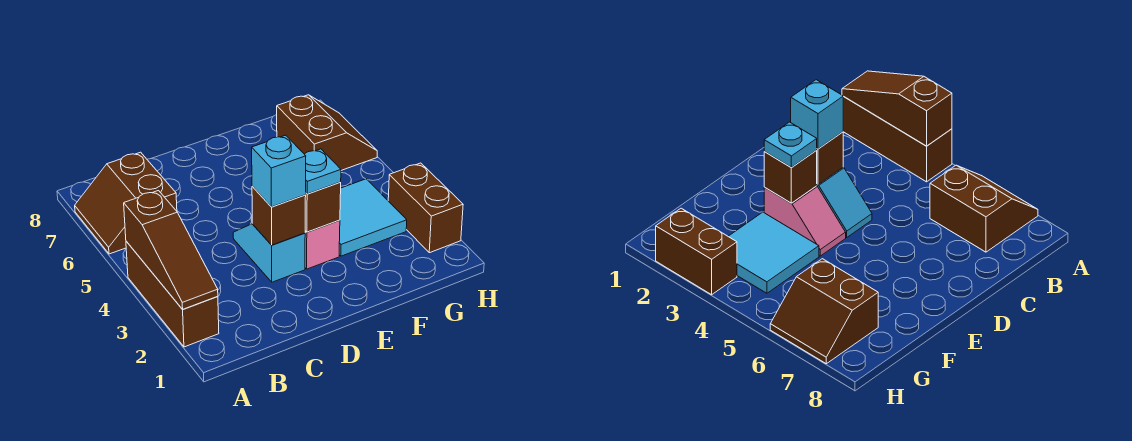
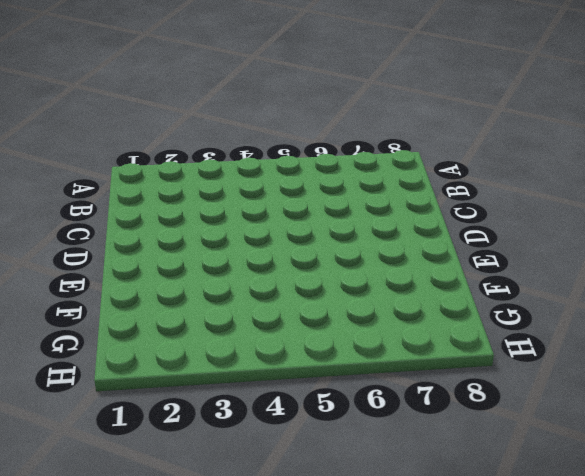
none -> brown brick A2:A4 level 1
none -> brown slope A6:B7 level 1 top B
none -> cyan slope D3:D4 level 1 top 3

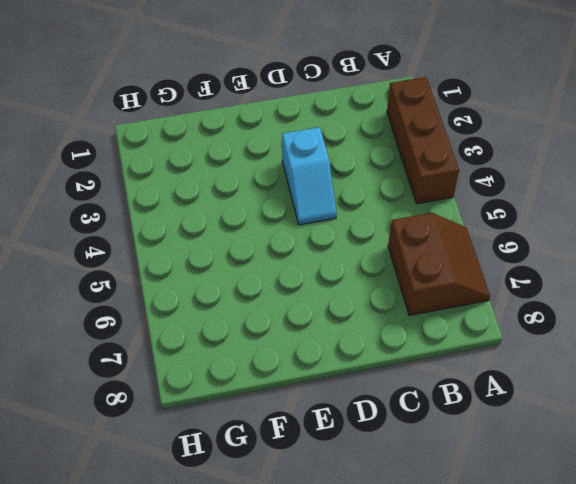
none -> pink slope E3:E4 level 1 top 3
none -> cyan tile F3:G4 level 1
none -> brown slope G6:H7 level 1 top G

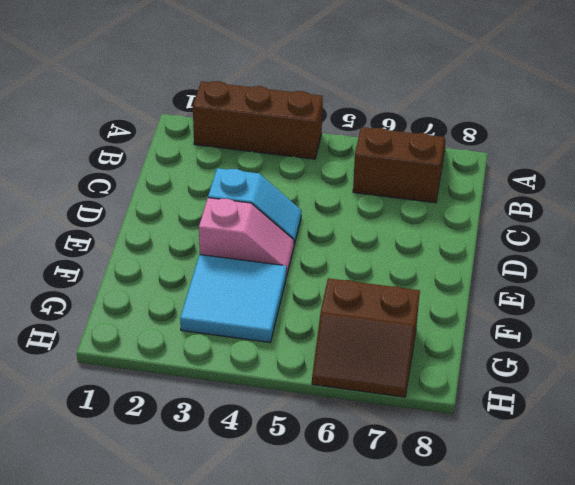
none -> brown brick H2:H3 level 1
none -> brown slope A2:A4 level 2 top 4
none -> brown brick D3 level 2

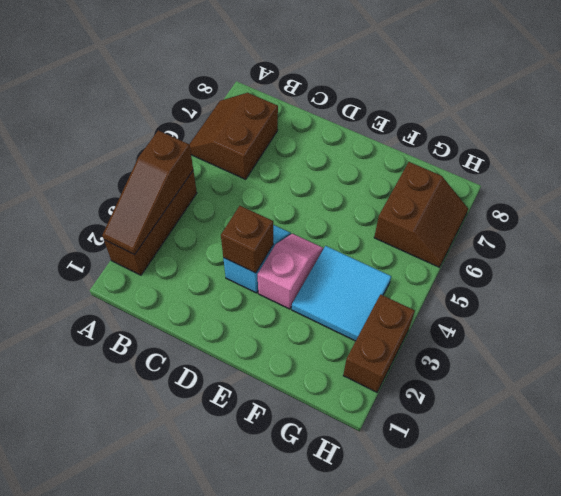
none -> brown brick E3 level 2
none -> cyan brick D3 level 3
none -> cyan plate E3 level 3

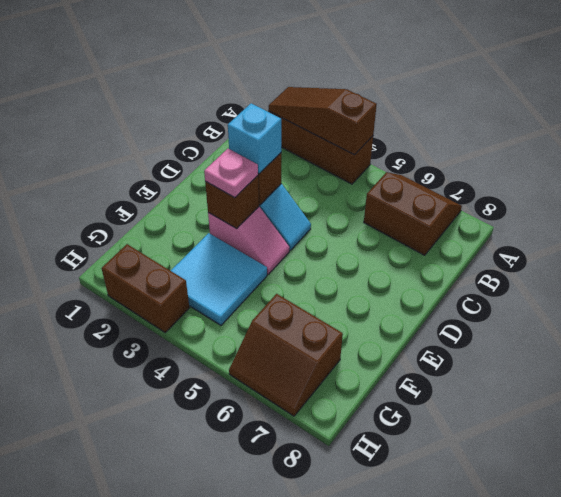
pink plate E3 level 3 -> cyan plate E3 level 3

